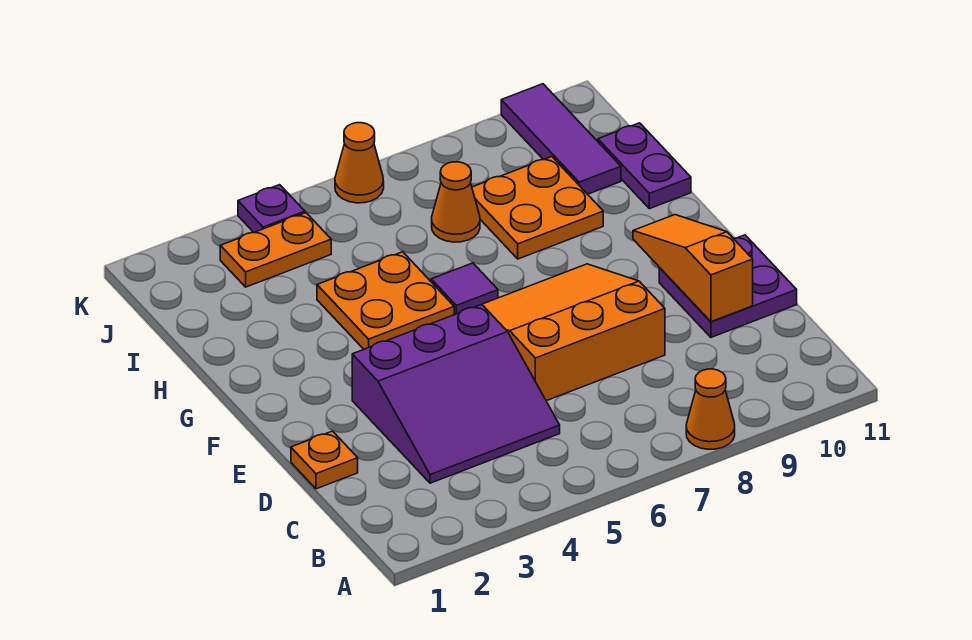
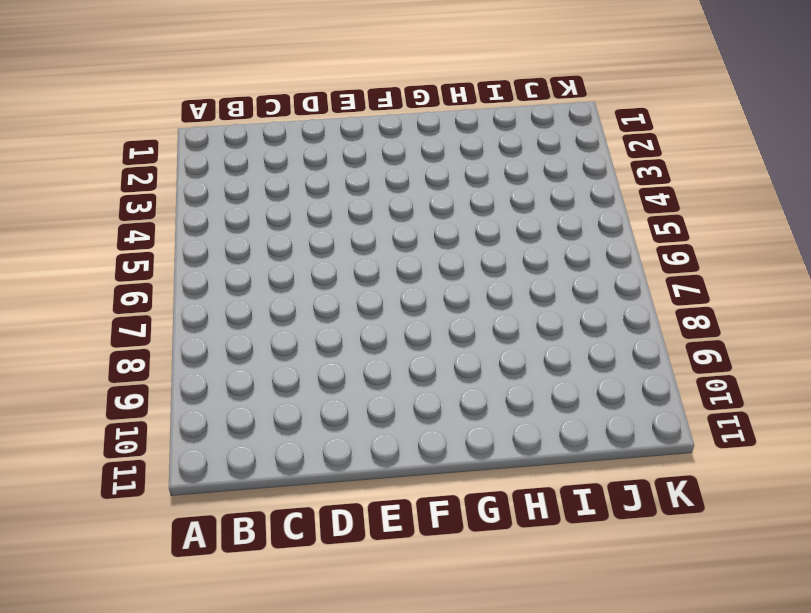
none -> orange cone A8 level 1
none -> purple slope C3:E5 level 1 top E
none -> orange plate D1 level 1

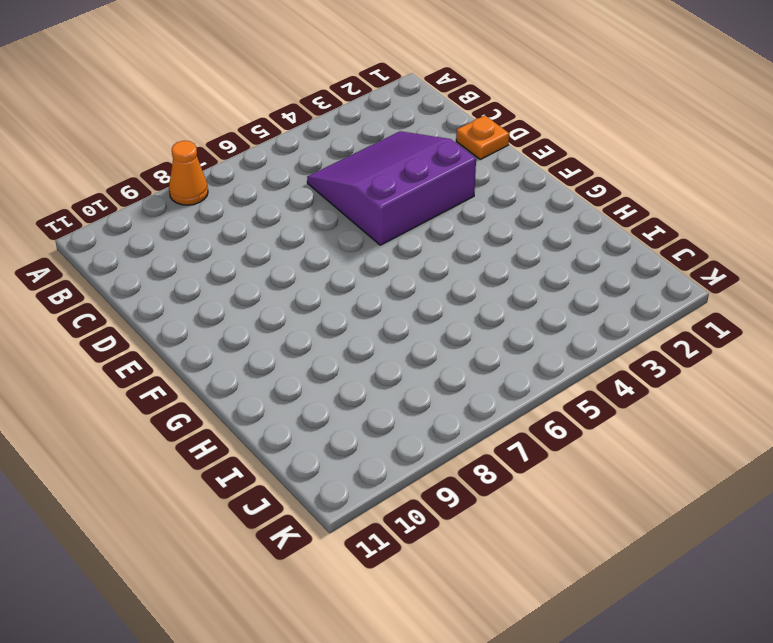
none -> orange slope D6:F8 level 1 top D
none -> purple plate D10:E11 level 1
none -> orange plate G4:H5 level 1

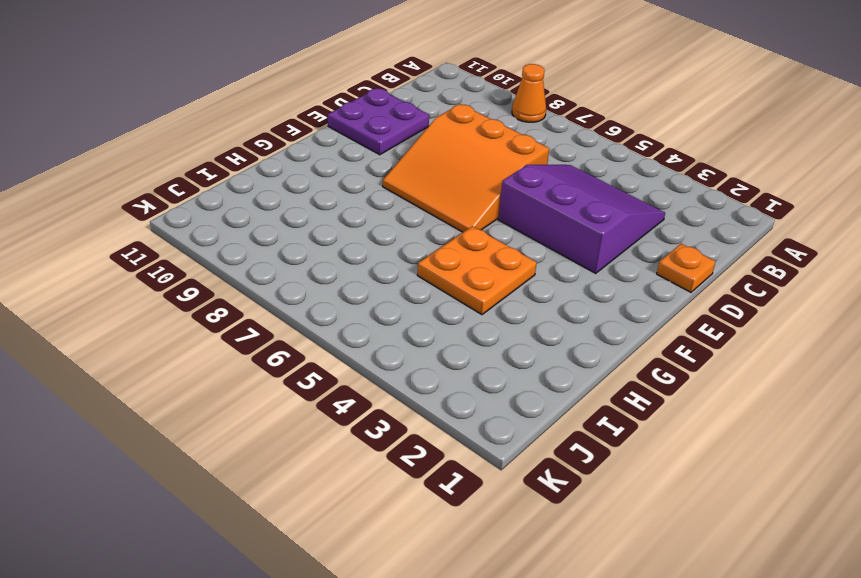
none -> purple tile G6 level 1
none -> orange plate H8:I9 level 1
none -> purple plate H11:I11 level 1

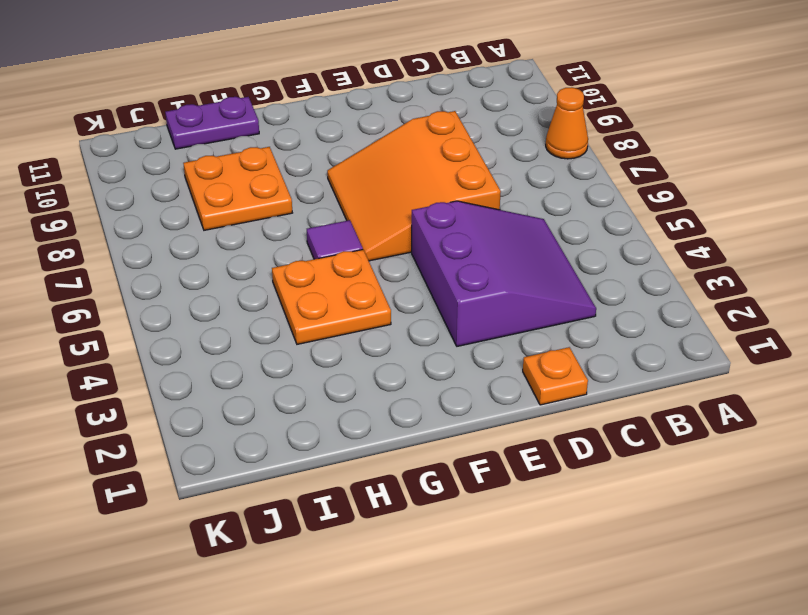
none -> purple plate D10:E11 level 1
none -> orange cone I7 level 1
none -> purple tile I10:K10 level 1

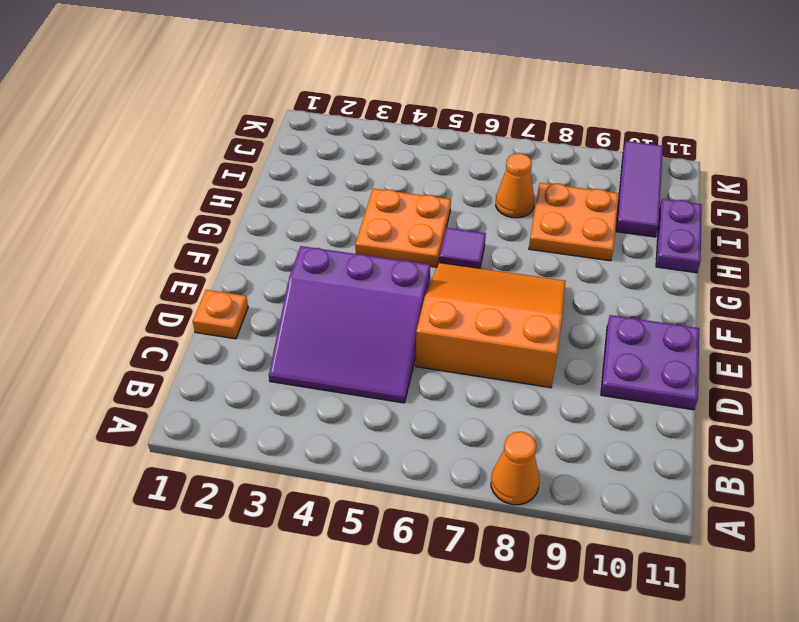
none -> orange plate J3:J4 level 1
none -> purple plate K4 level 1
none -> orange cone K6 level 1

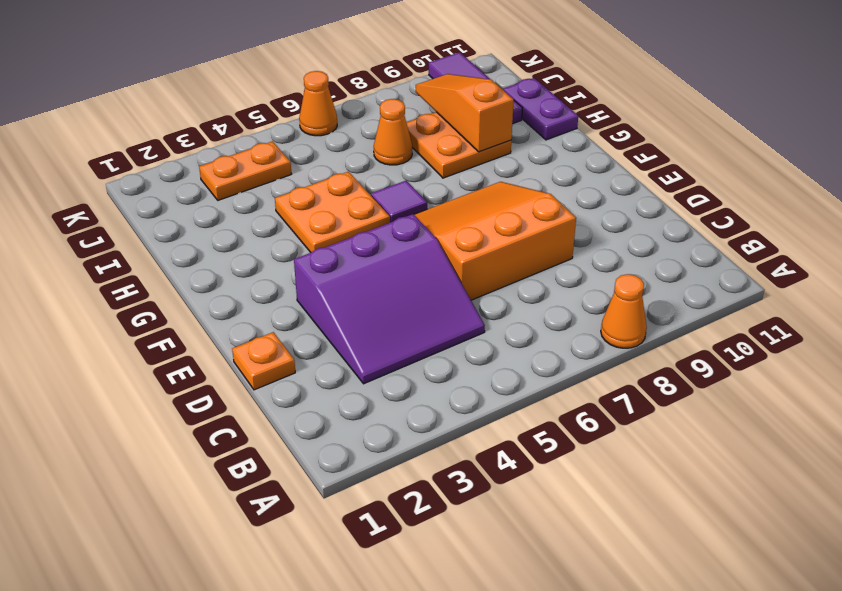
orange slope H9:J9 level 2 top H -> orange slope D10:F10 level 2 top D
none -> purple plate D10:E11 level 1
none -> purple plate K4 level 1

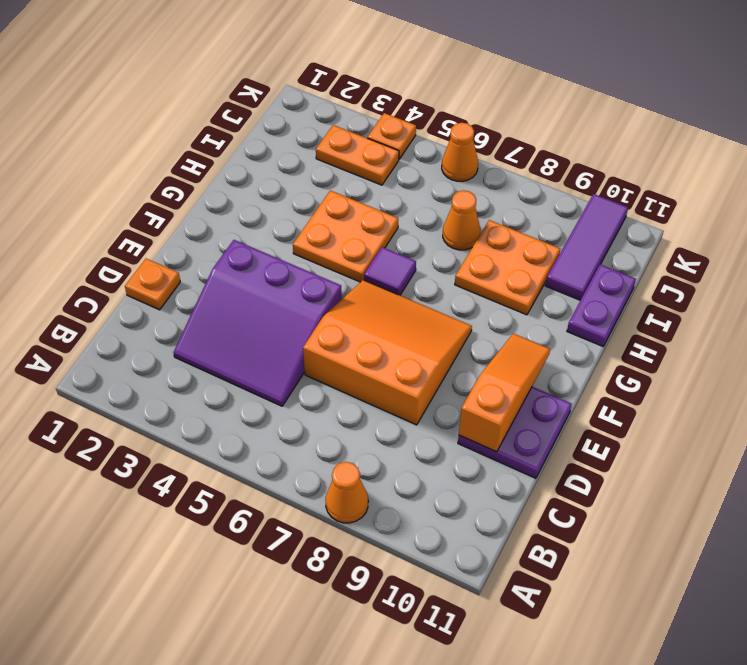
orange plate K4 level 1 -> purple plate K4 level 1

